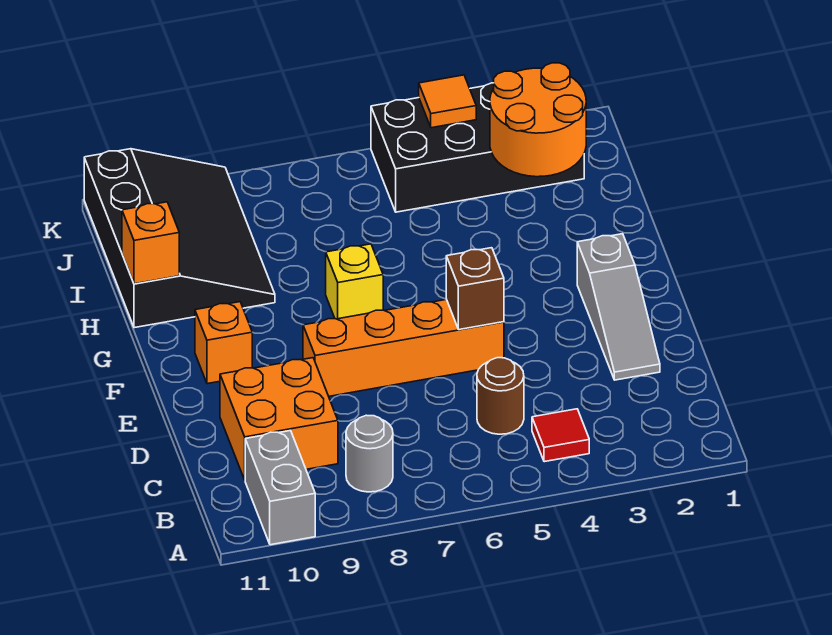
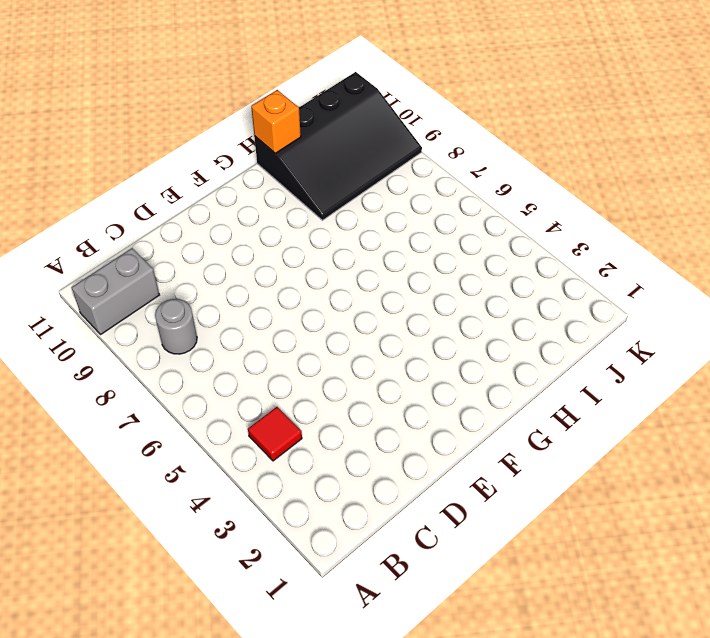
none -> brown round brick C5 level 1
none -> orange brick C9:D10 level 1
none -> grey slope D2:F2 level 1 top F

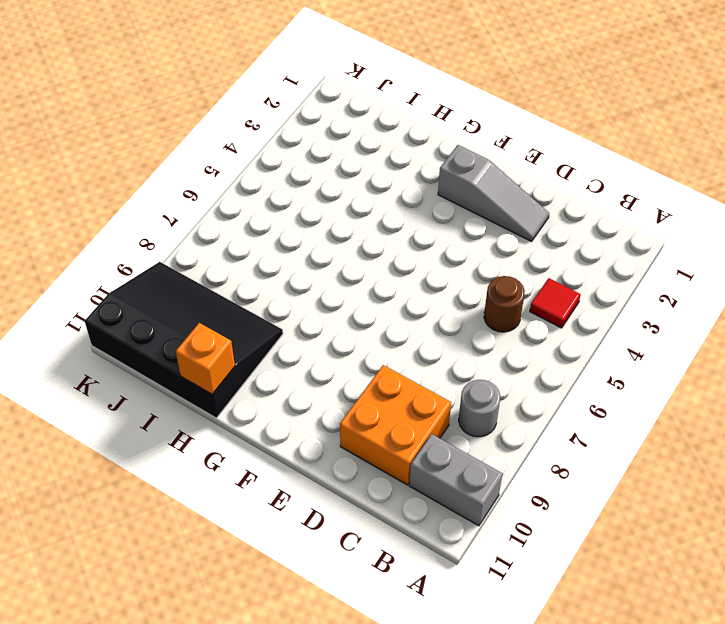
none -> orange brick E5:E8 level 1
none -> orange brick F10 level 1
none -> yellow brick G7 level 1

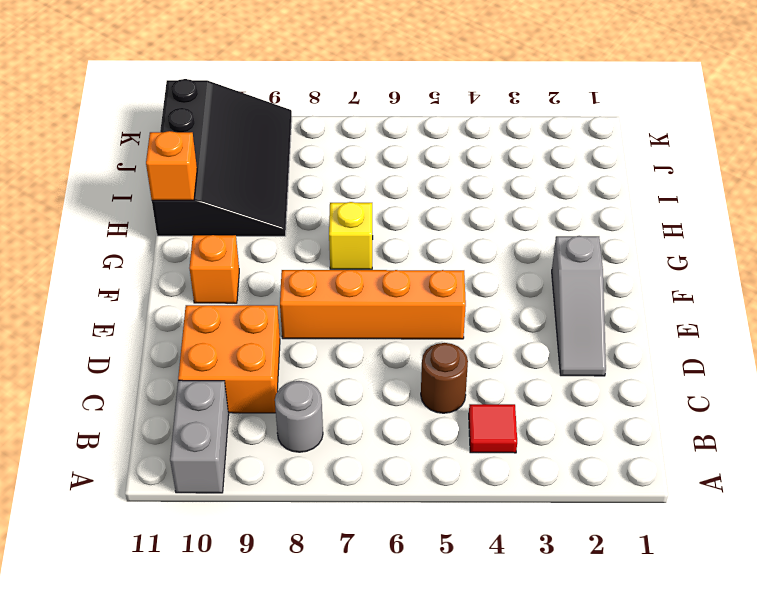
none -> black brick J2:K5 level 1
none -> brown brick E5 level 2
none -> orange round brick I2:J3 level 2

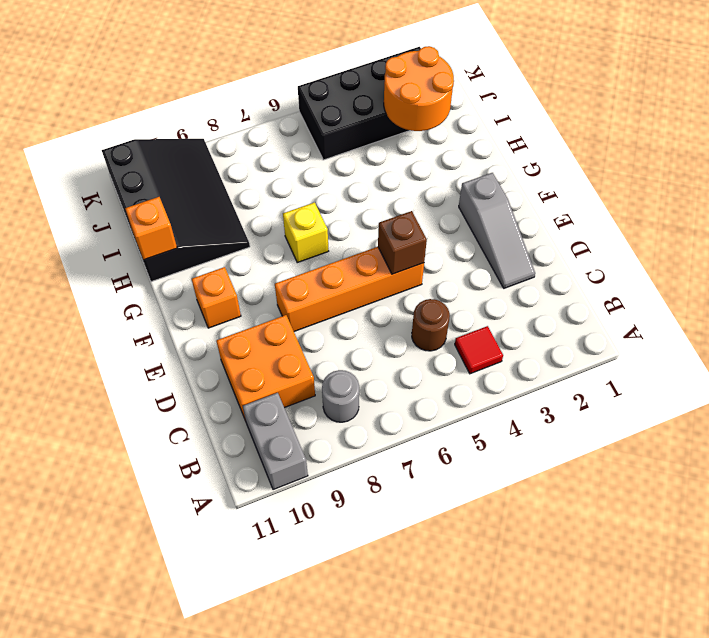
none -> orange tile K4 level 2

